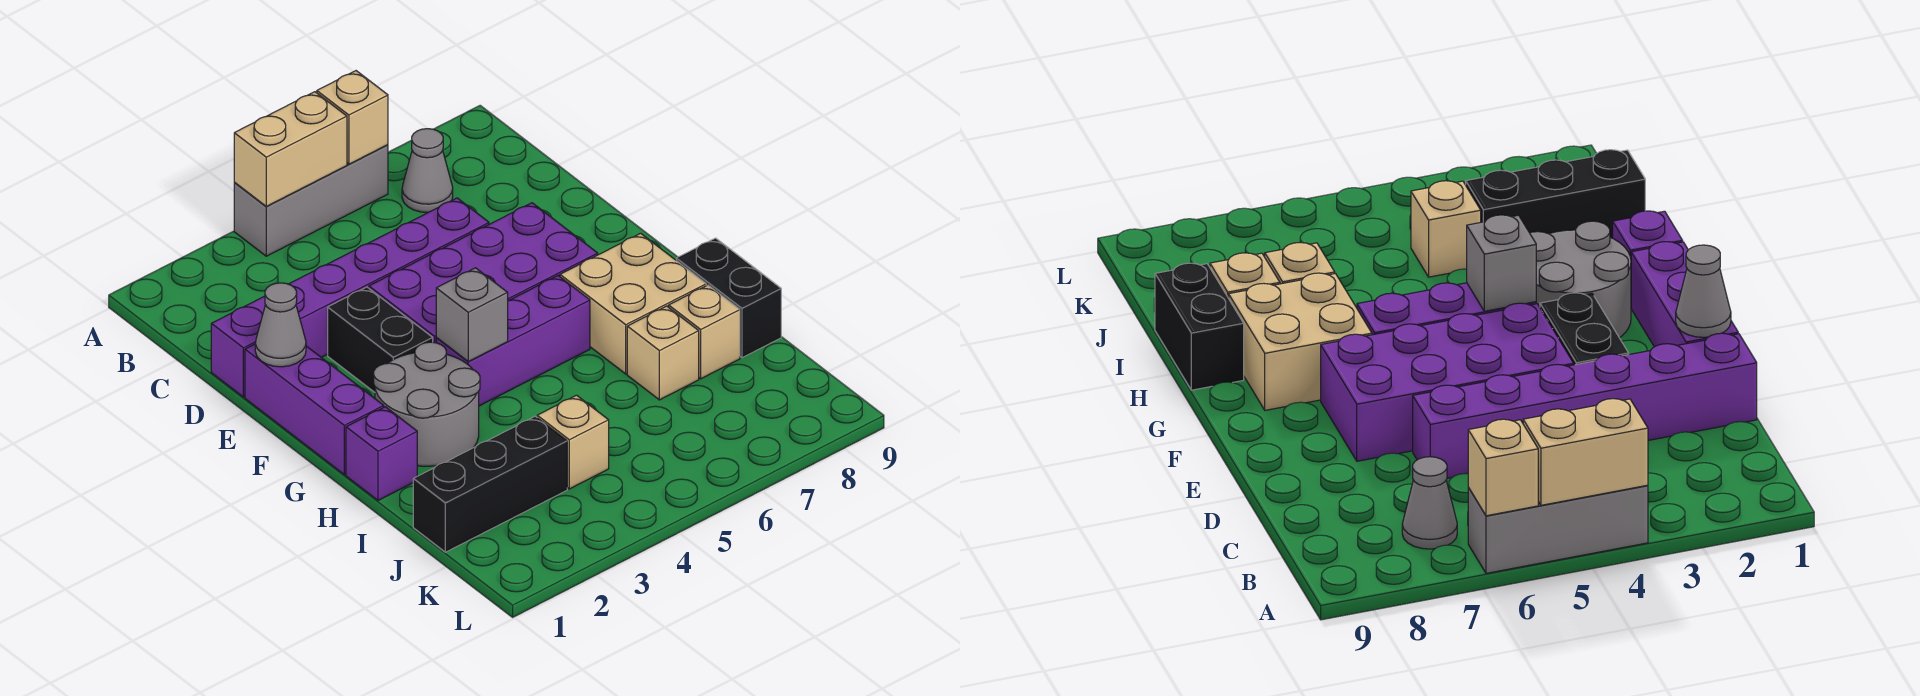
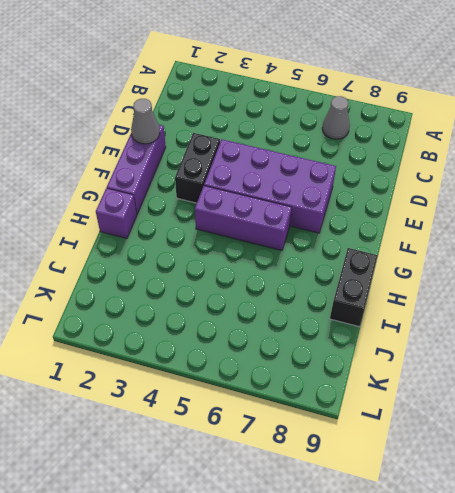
none -> grey brick A4:A6 level 1
none -> purple brick D1:D6 level 1
none -> grey round brick G2:H3 level 1

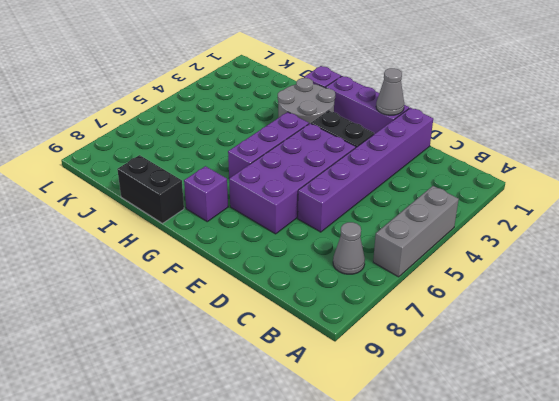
purple brick G8 level 1 -> tan brick G7:H8 level 1
none -> tan brick I7 level 1
none -> tan brick I8 level 1
none -> black brick J1:J3 level 1

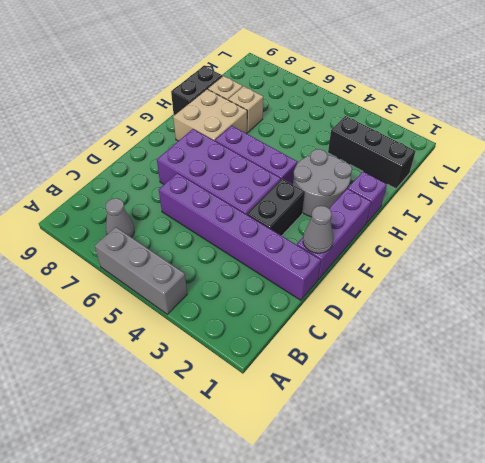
none -> tan brick J4 level 1
none -> tan brick A4:A5 level 2
none -> tan brick A6 level 2

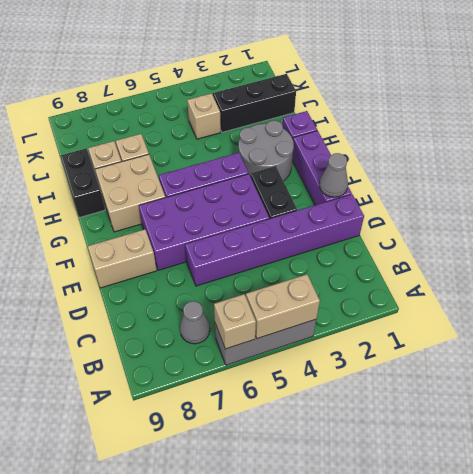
tan brick E8:E9 level 1 -> none
none -> grey brick G4 level 2

